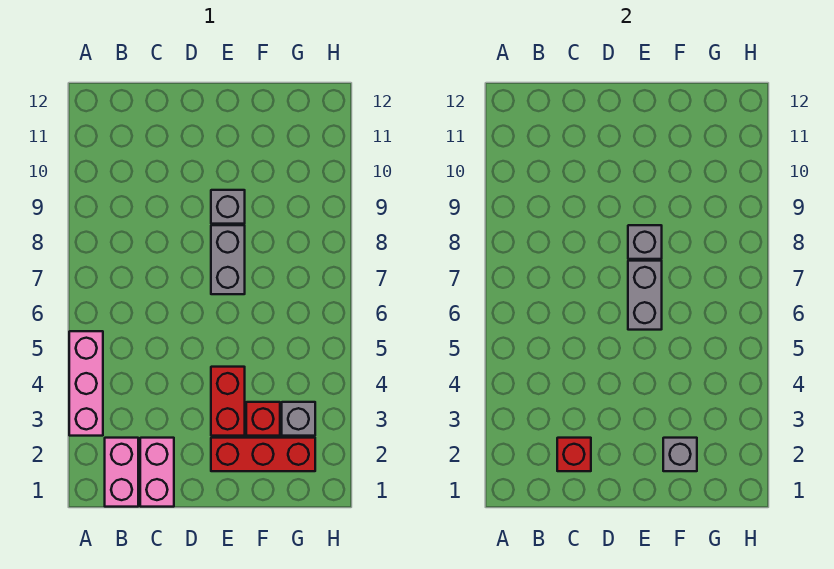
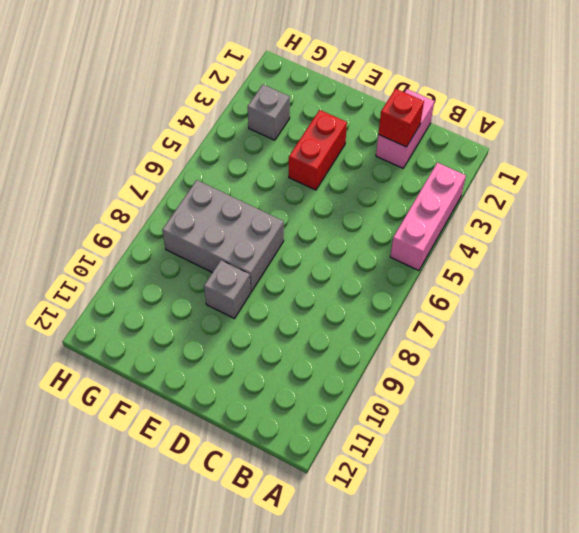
grey brick E7:G8 level 1 -> grey brick E7:E8 level 1
none -> pink brick B1:B2 level 1
none -> red brick E2:G2 level 1
none -> red brick F3 level 1

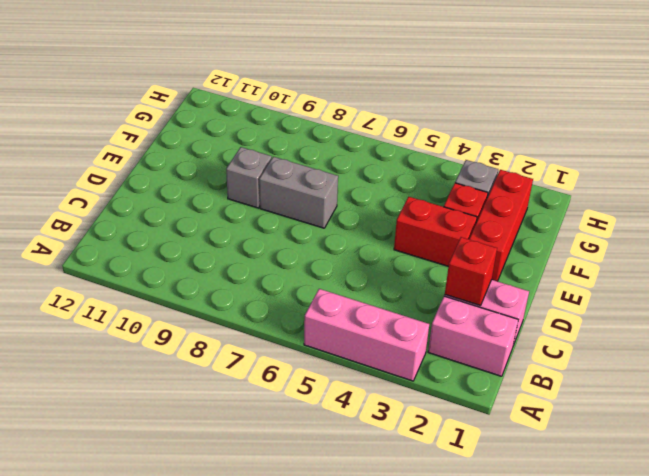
none -> grey brick E6:E7 level 2
none -> grey brick E8 level 2
none -> grey brick F2 level 2

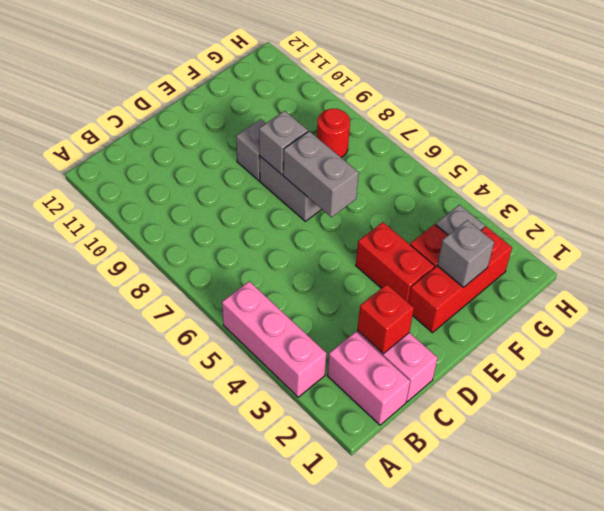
red round brick G8 level 1 -> none

